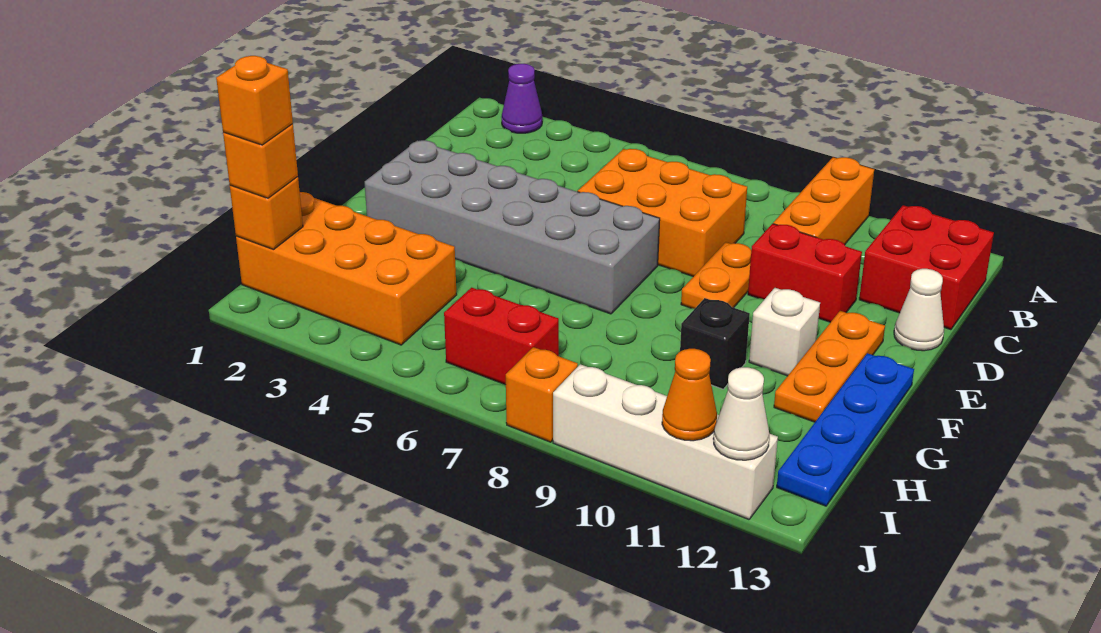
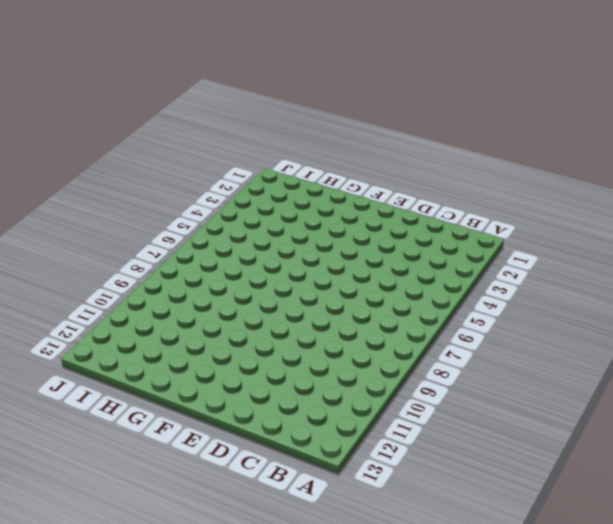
none -> purple cone A2 level 1
none -> orange brick A10:C10 level 1
none -> red brick B12:C13 level 1

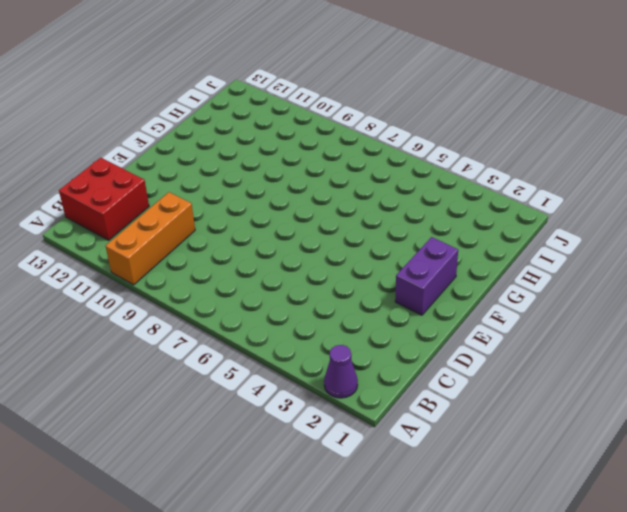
purple brick E2:F2 level 1 -> grey brick E2:F7 level 1
none -> orange brick C6:D8 level 1
none -> orange plate D9:E9 level 1
none -> red brick D10:D11 level 1

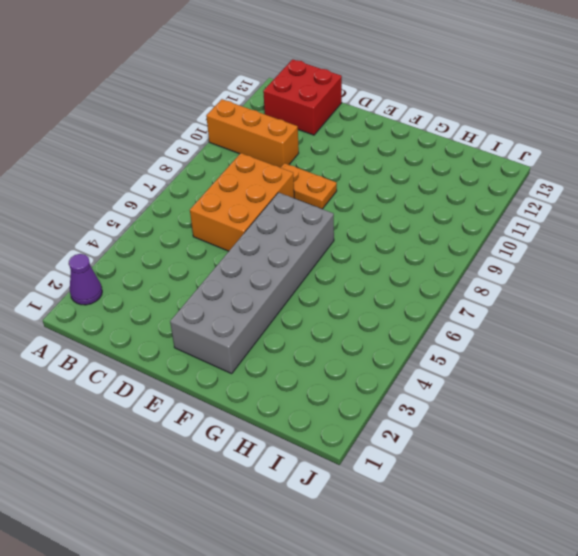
none -> red brick D10:D11 level 1
none -> white cone D13 level 1
none -> orange plate E12:G12 level 1

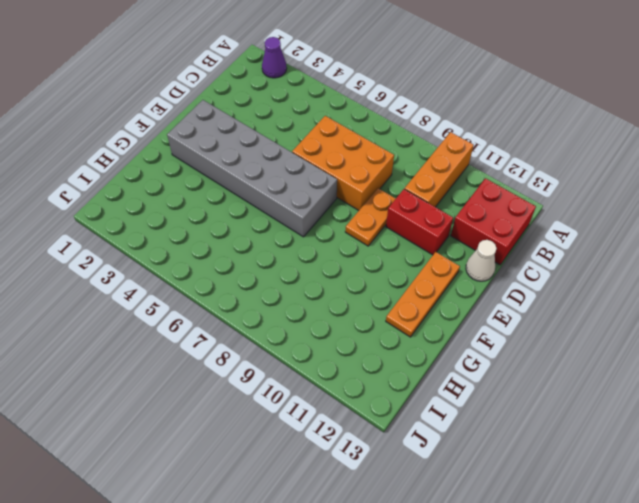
none -> white brick F11 level 1
none -> blue plate F13:I13 level 1
none -> black brick G10 level 1

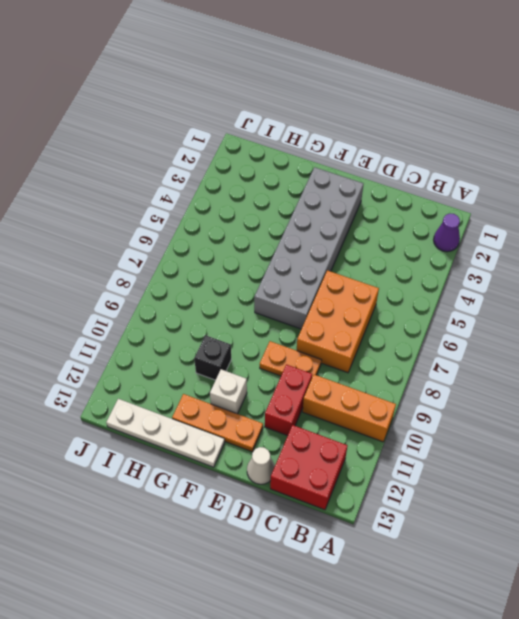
white plate F13:I13 level 1 -> blue plate F13:I13 level 1
none -> orange brick H1:I4 level 1
none -> red brick I6:I7 level 1
none -> orange brick J8 level 1

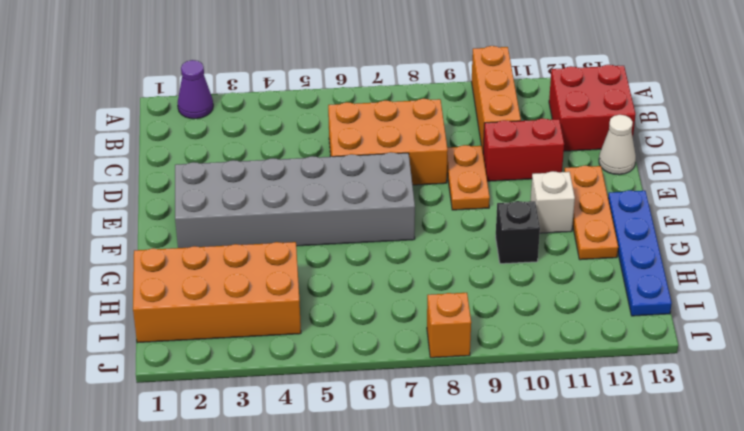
none -> red brick I6:I7 level 1
none -> white brick J9:J12 level 1
none -> orange brick I1 level 2

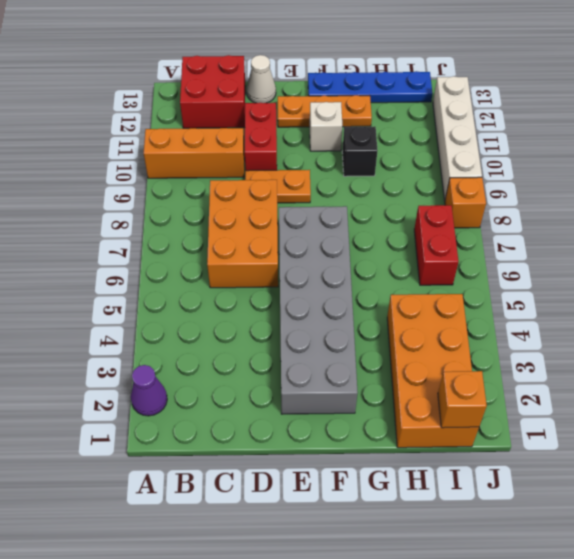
none -> orange cone J11 level 2
none -> white cone J12 level 2
none -> orange brick I1 level 3

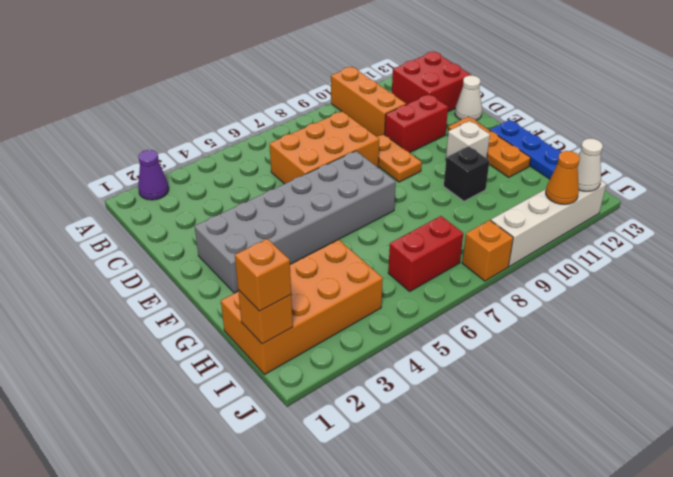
none -> orange brick I1 level 4

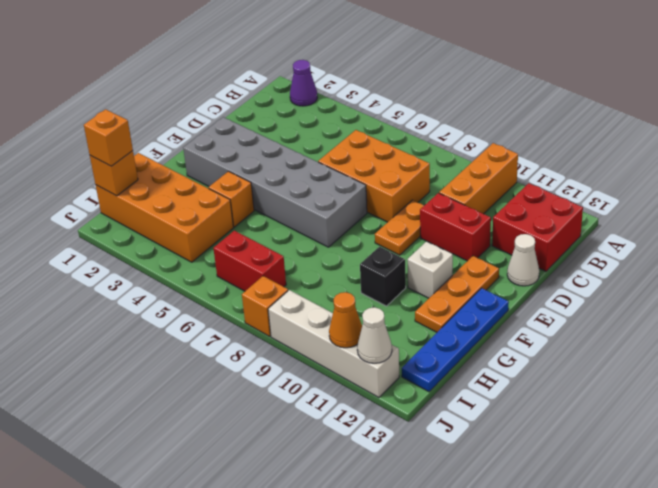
orange brick G4 level 1 -> orange brick I1 level 4

